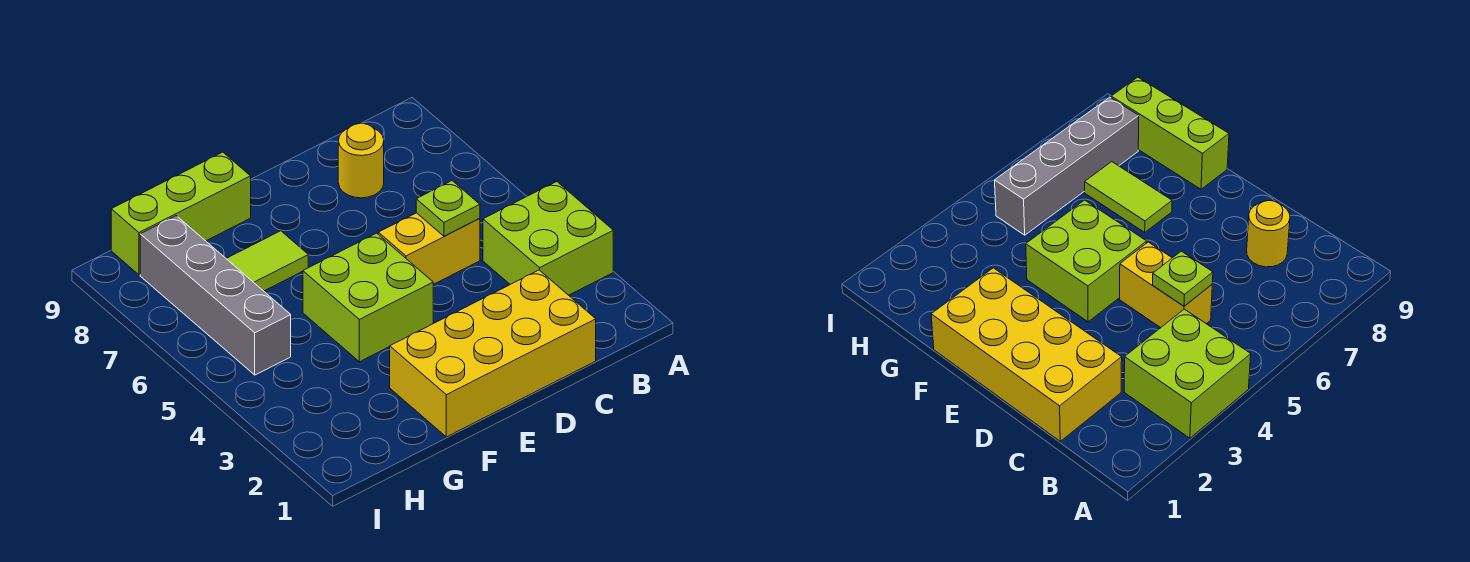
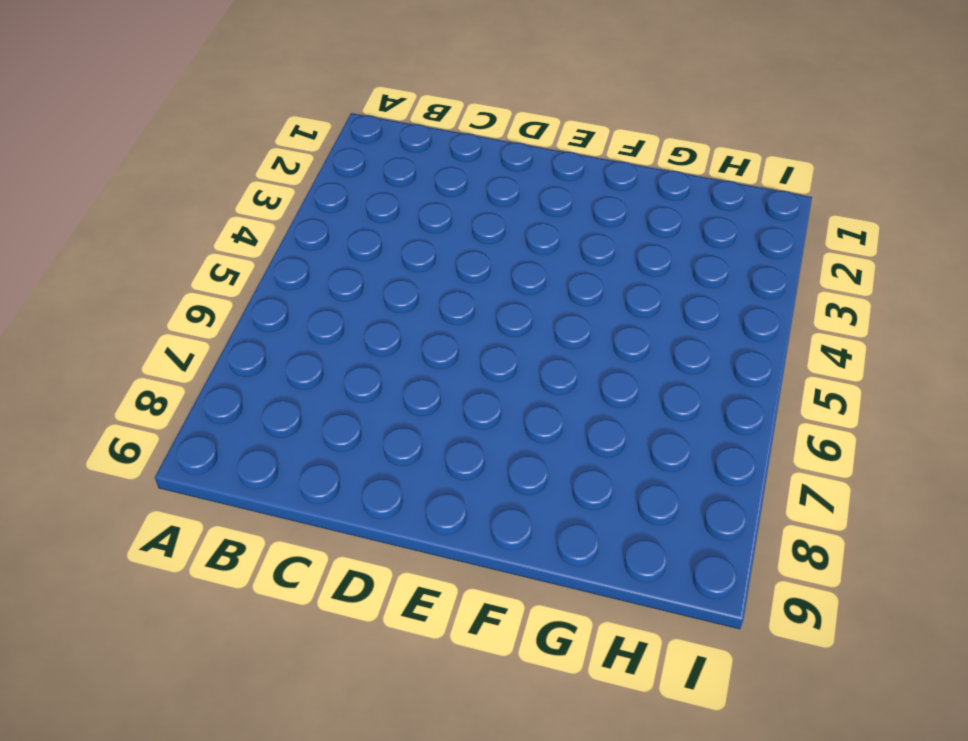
none -> lime brick A3:B4 level 1
none -> yellow brick C1:F2 level 1

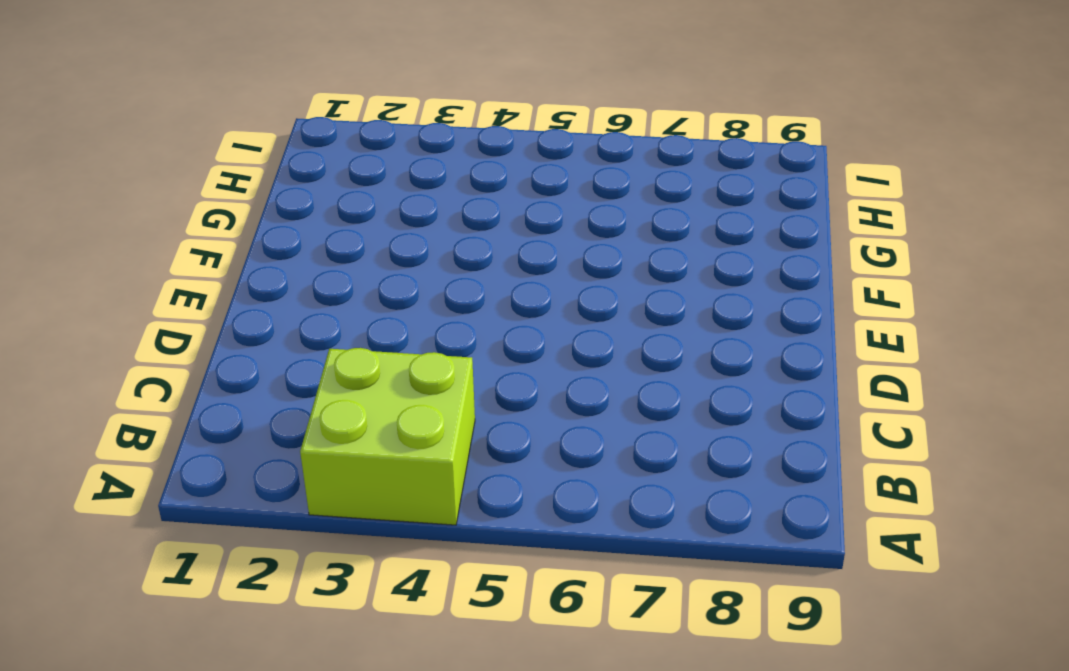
none -> yellow brick C1:F2 level 1
none -> yellow brick C5:D5 level 1

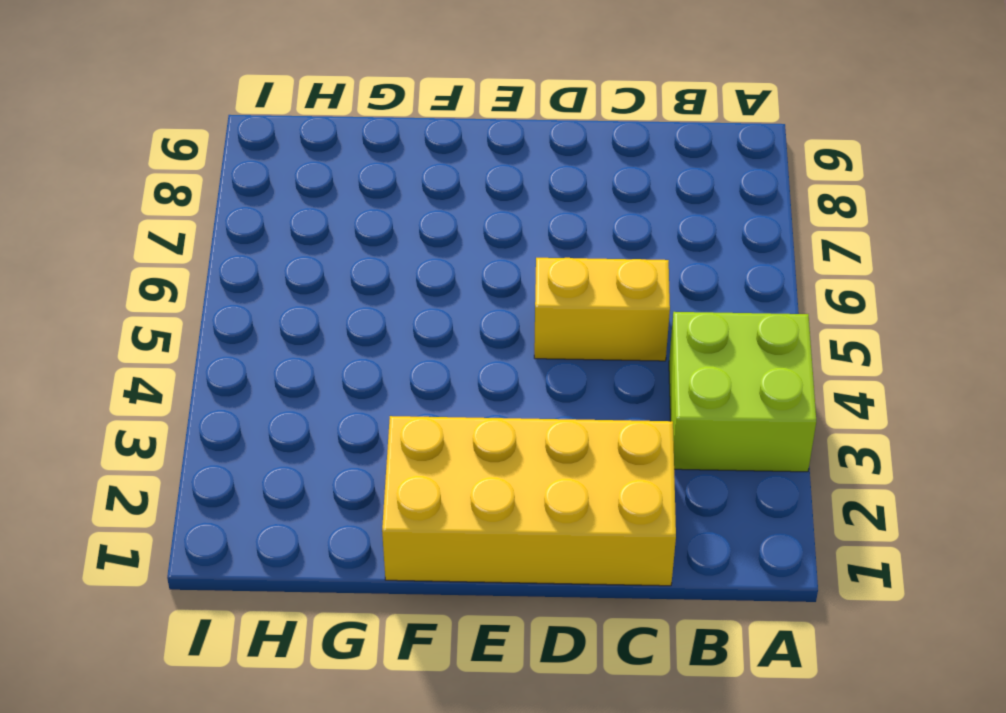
none -> yellow round brick C8 level 1
none -> lime brick E4:F5 level 1

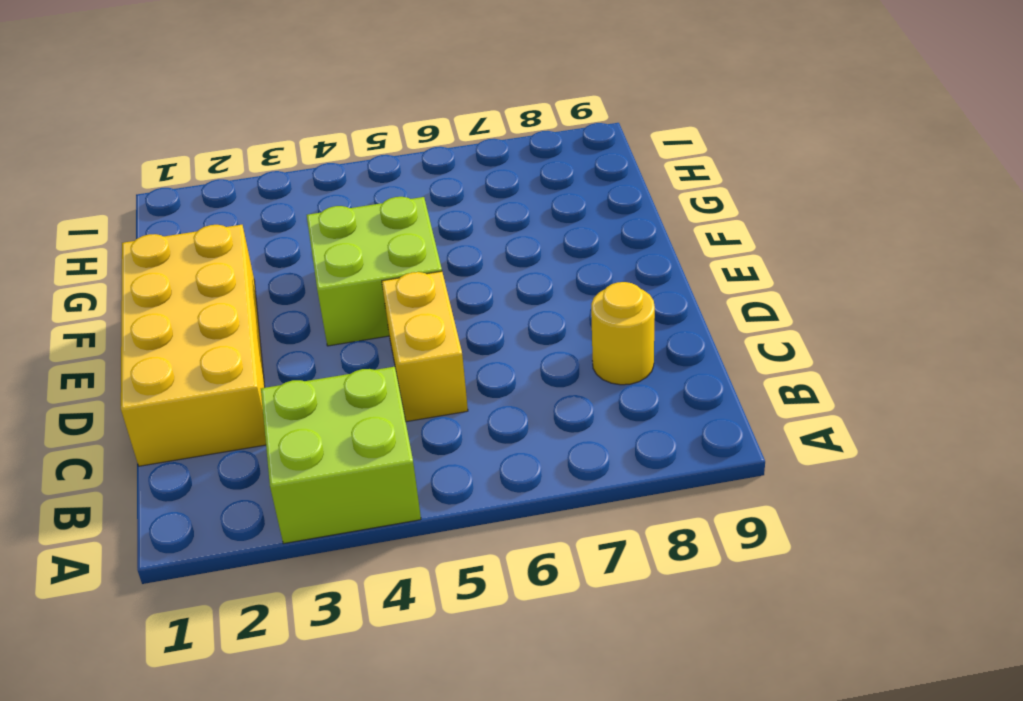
none -> lime tile F7:G7 level 1
none -> lime brick F9:H9 level 1

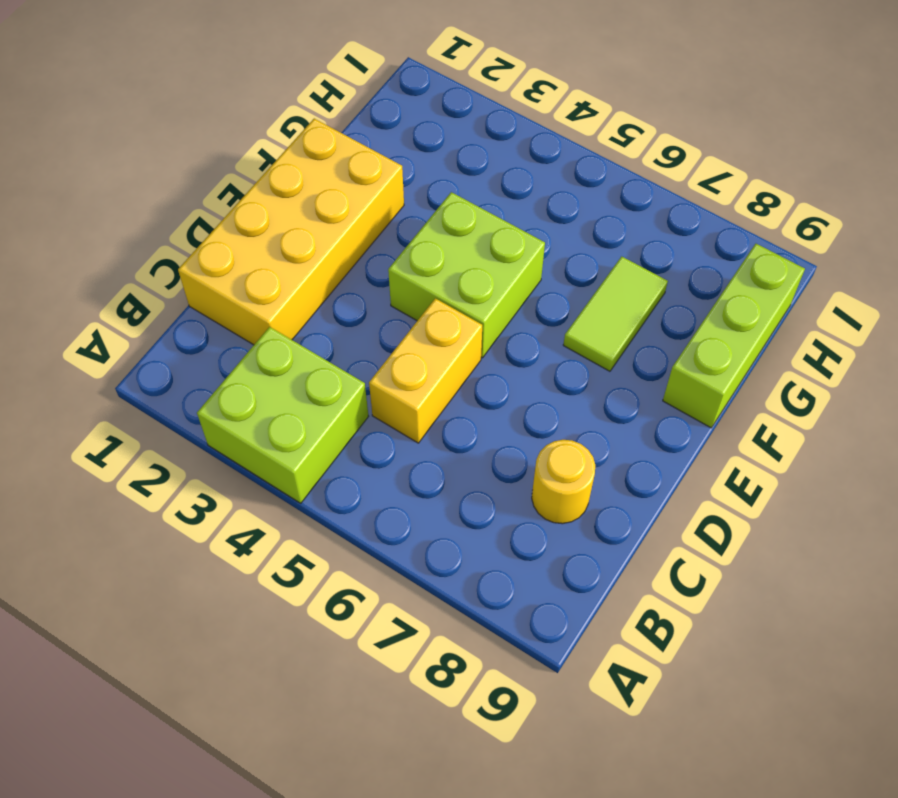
none -> grey brick H5:H8 level 1
none -> lime plate C5 level 2

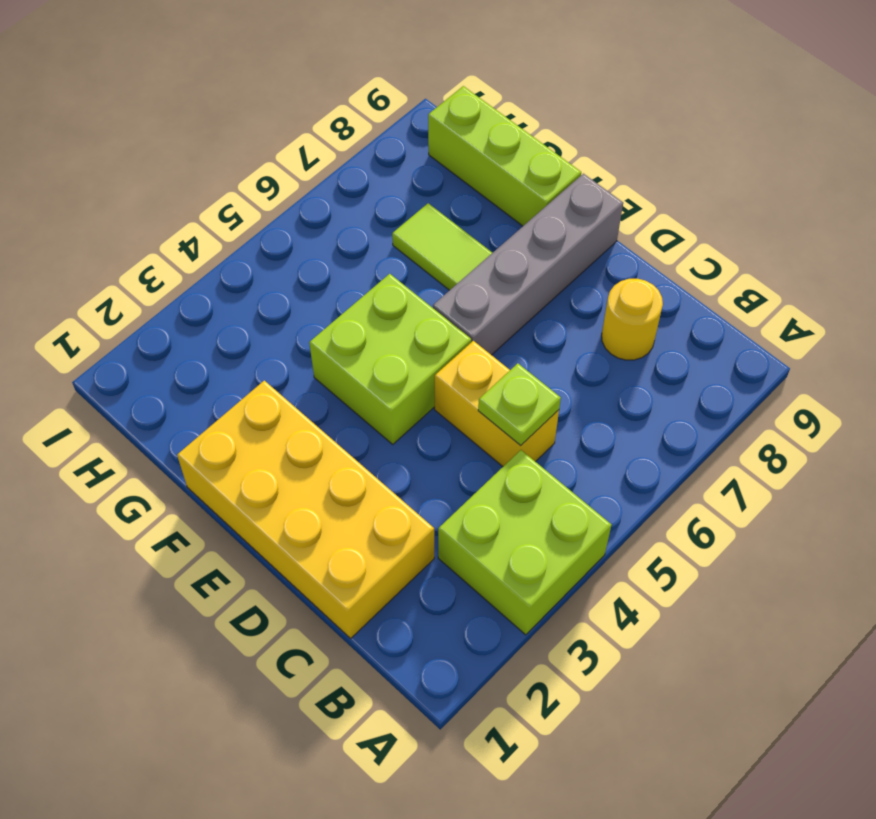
grey brick E6:E9 level 1 -> grey brick H5:H8 level 1

